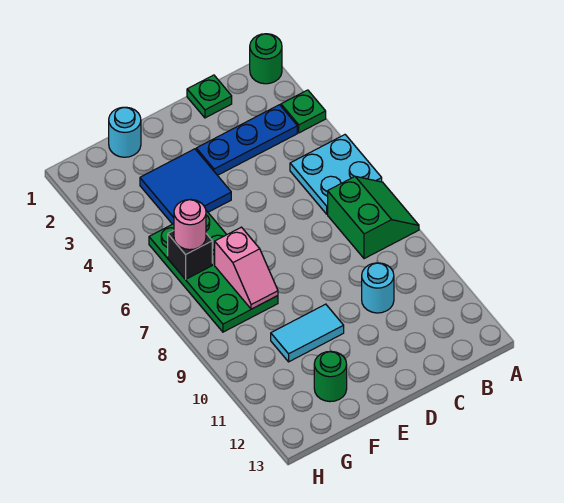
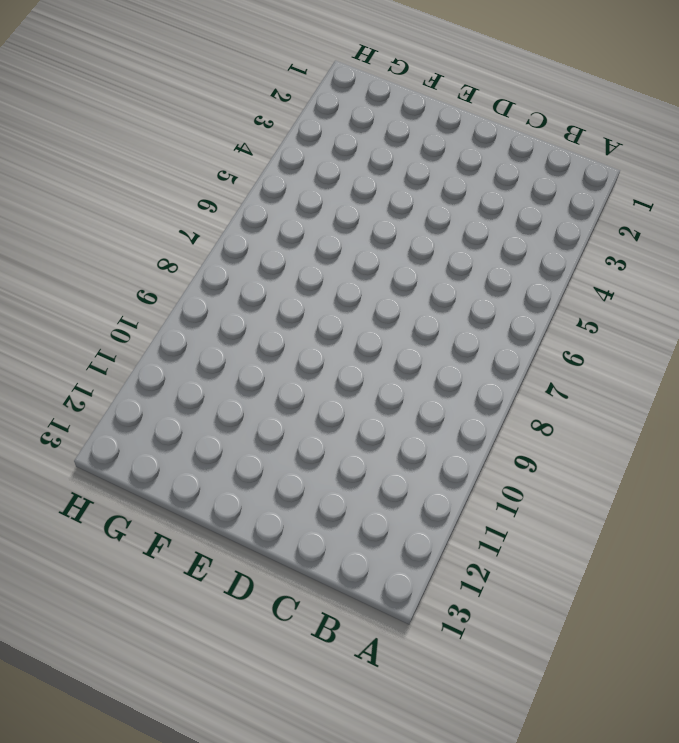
none -> green round brick A1 level 1
none -> green plate A3 level 1
none -> cyan plate A5:B6 level 1

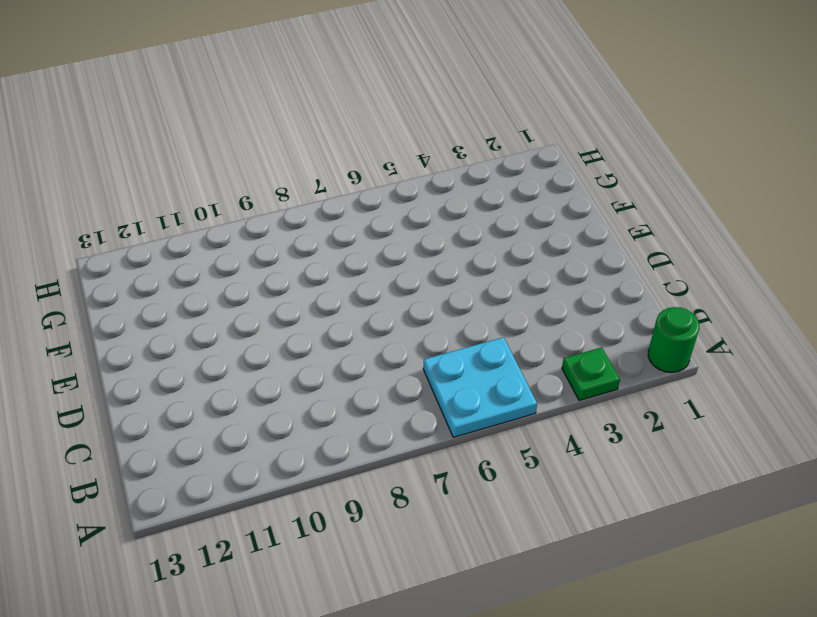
none -> green slope A7:B8 level 1 top B
none -> blue plate B3:D3 level 1
none -> green plate C1 level 1

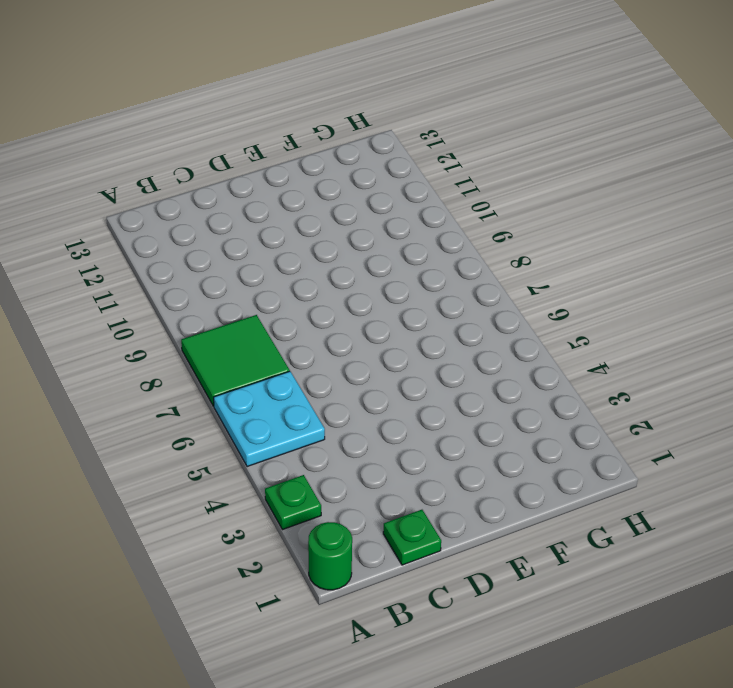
green tile A7:B8 level 1 -> green slope A7:B8 level 1 top B
none -> blue plate B3:D3 level 1
none -> cyan round brick C10 level 1
none -> blue tile E3:F4 level 1

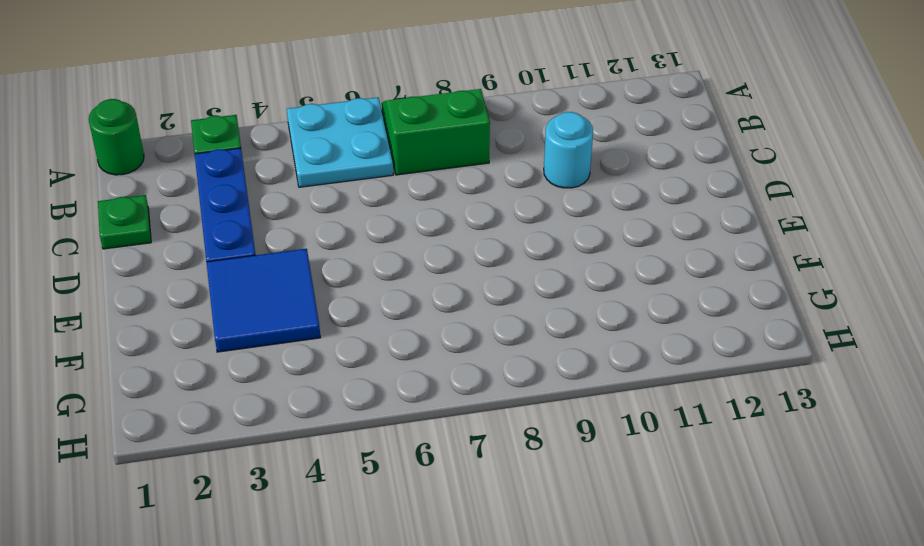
none -> cyan tile E10:F10 level 1
none -> cyan round brick F1 level 1
none -> green plate F5:G8 level 1

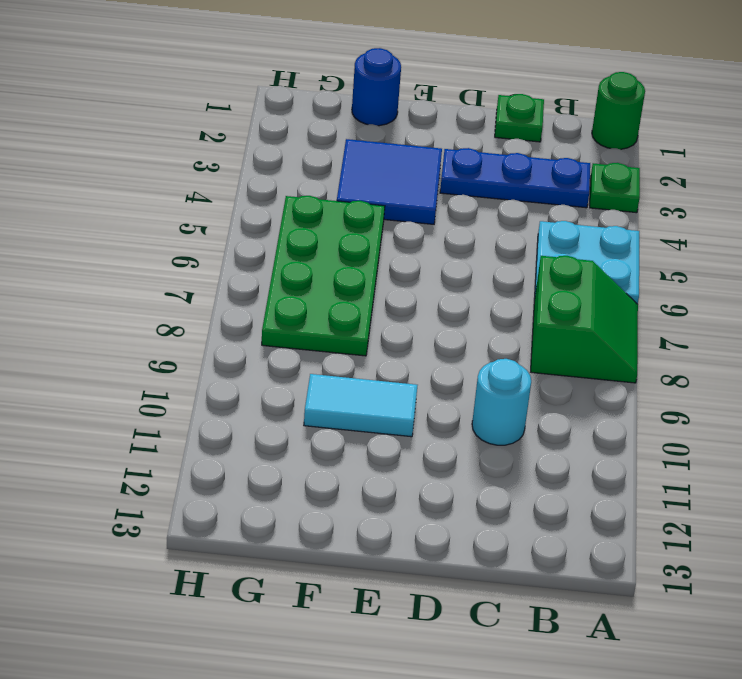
blue round brick F1 level 1 -> cyan round brick F1 level 1
none -> green round brick F12 level 1
none -> pink slope F7:F8 level 2 top 7
none -> black brick G6 level 2

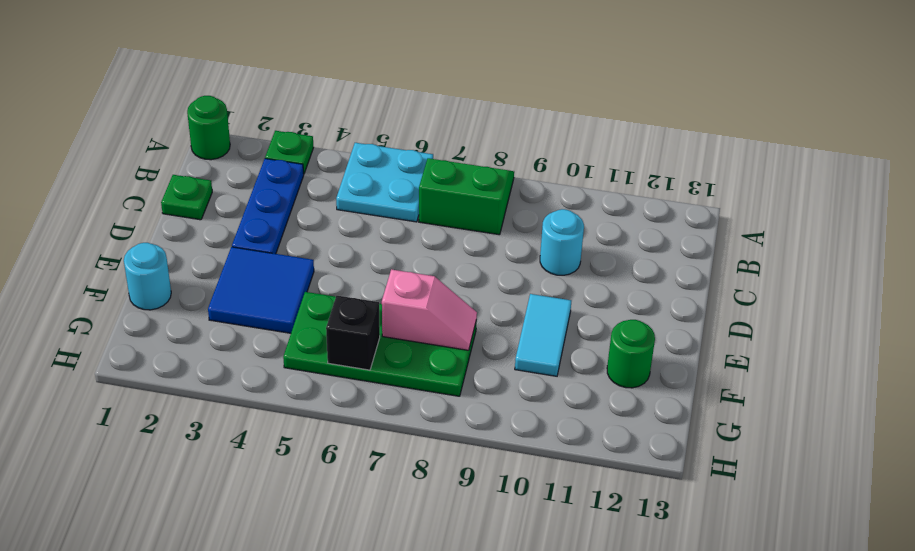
none -> pink round brick G6 level 3

